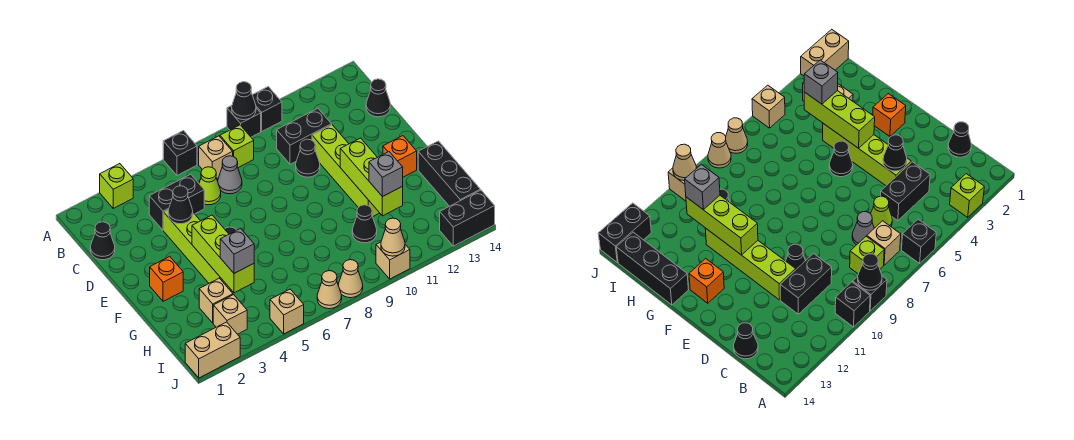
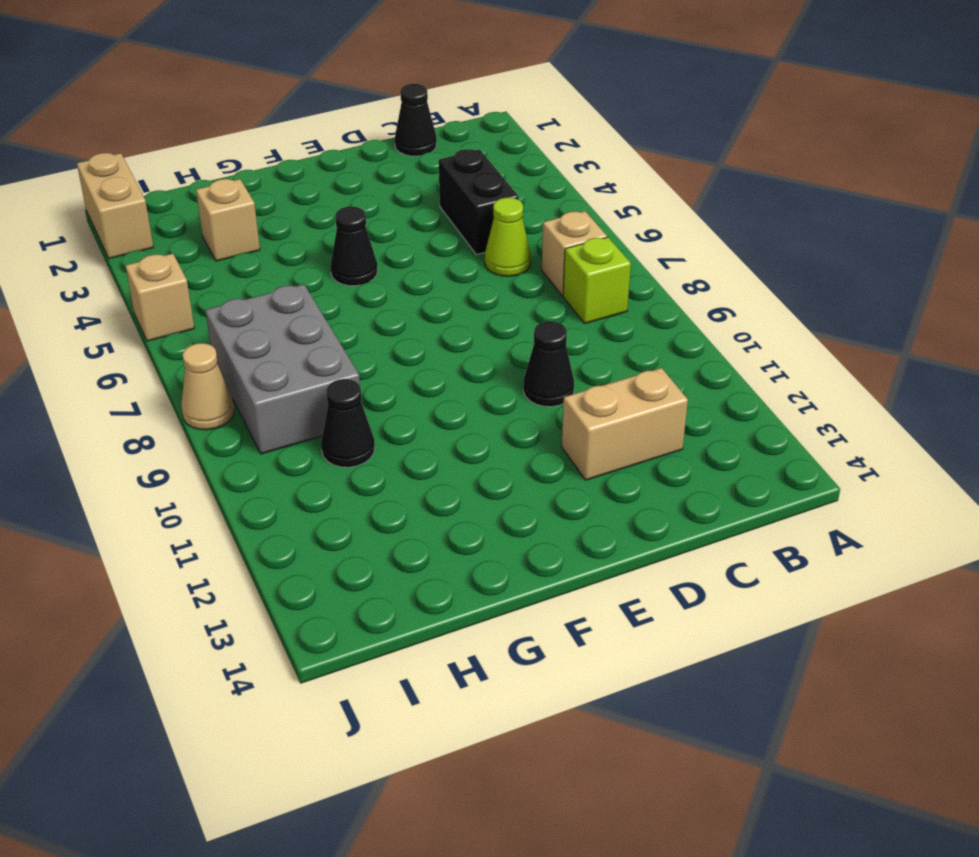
tan brick C12:D12 level 1 -> none
grey brick H7:I9 level 1 -> none
none -> lime brick A3 level 1
none -> black brick A6 level 1
none -> black brick A9 level 1
none -> black brick A10 level 1

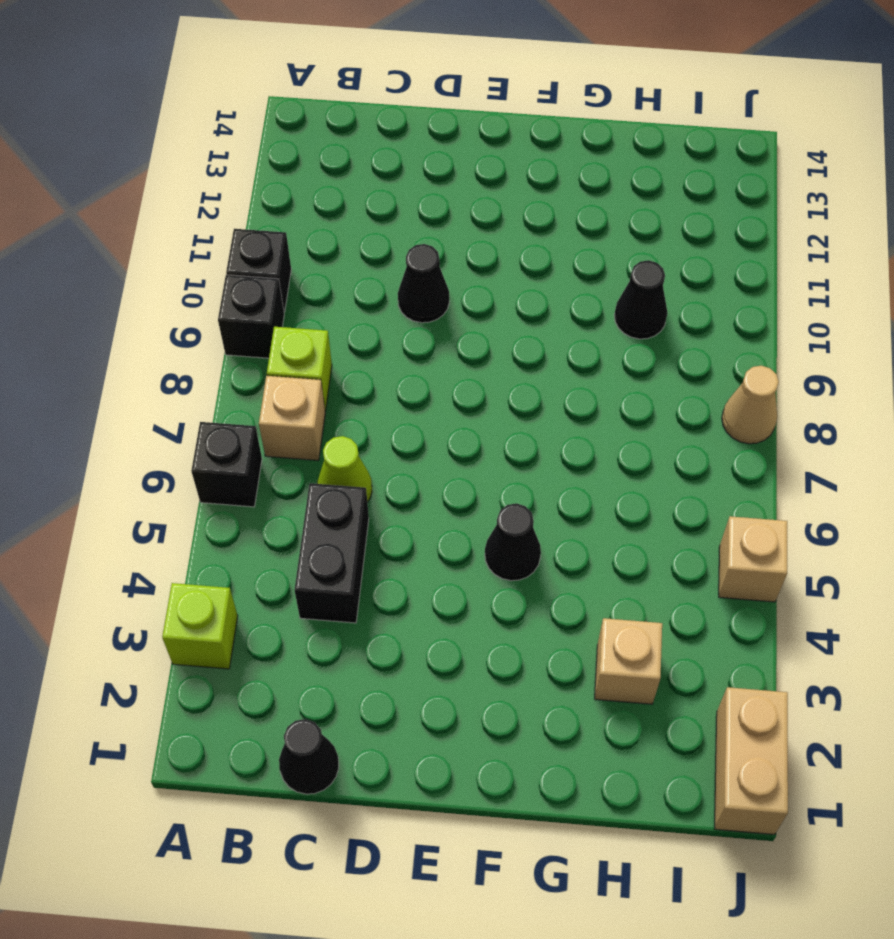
none -> grey cone C7 level 1
none -> black brick C10:C11 level 1
none -> black cone C14 level 1
none -> lime brick D4:G4 level 1

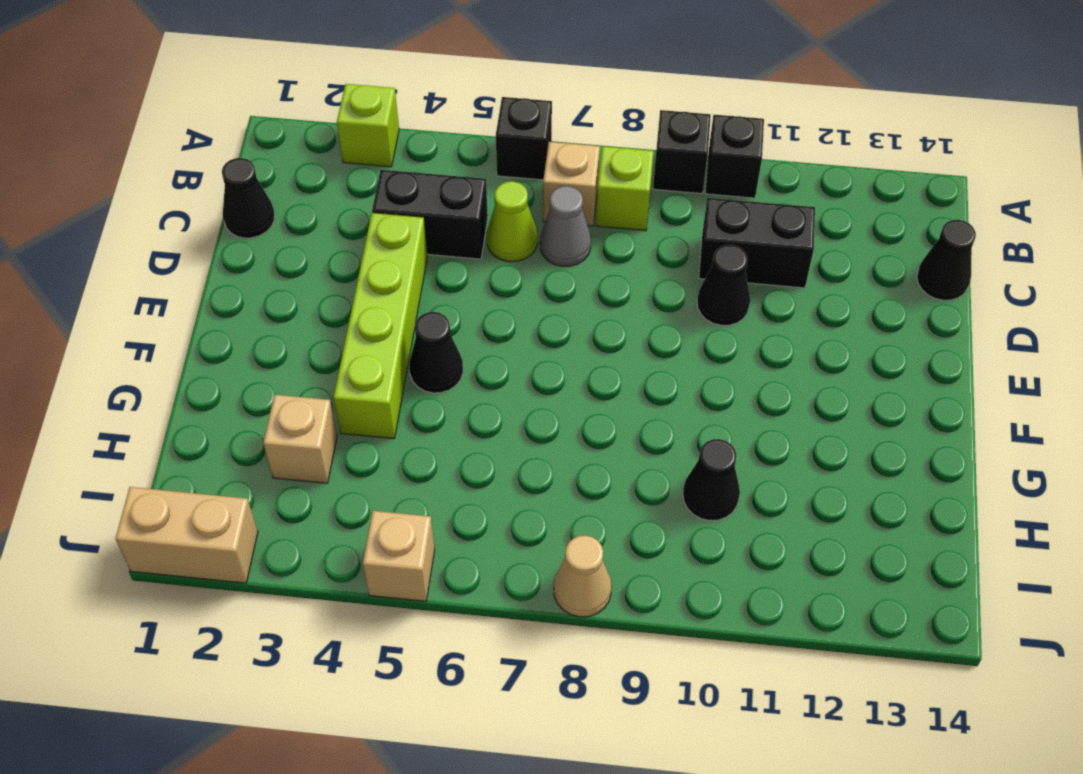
none -> lime brick D11:G11 level 1
none -> orange brick F2 level 1
none -> orange brick F13 level 1
none -> black brick G14:I14 level 1

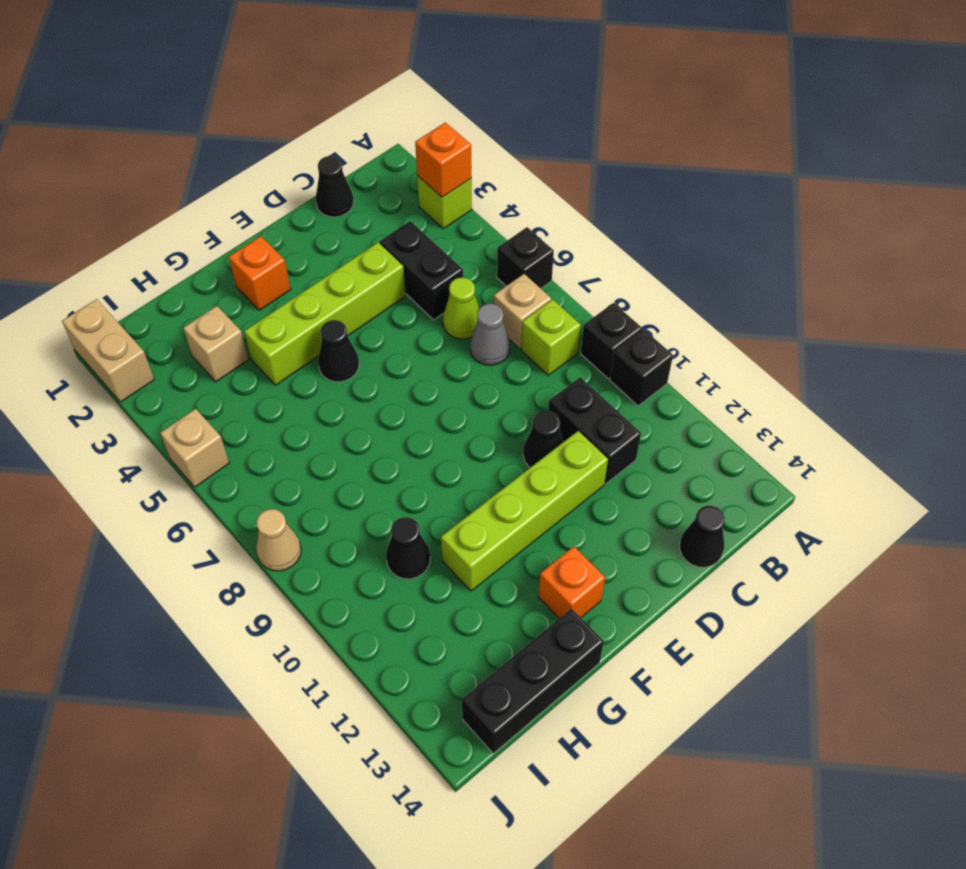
orange brick A3 level 2 -> none
none -> tan brick I3 level 1
none -> tan cone J7 level 1
none -> tan brick J10 level 1
none -> black brick J13:J14 level 1

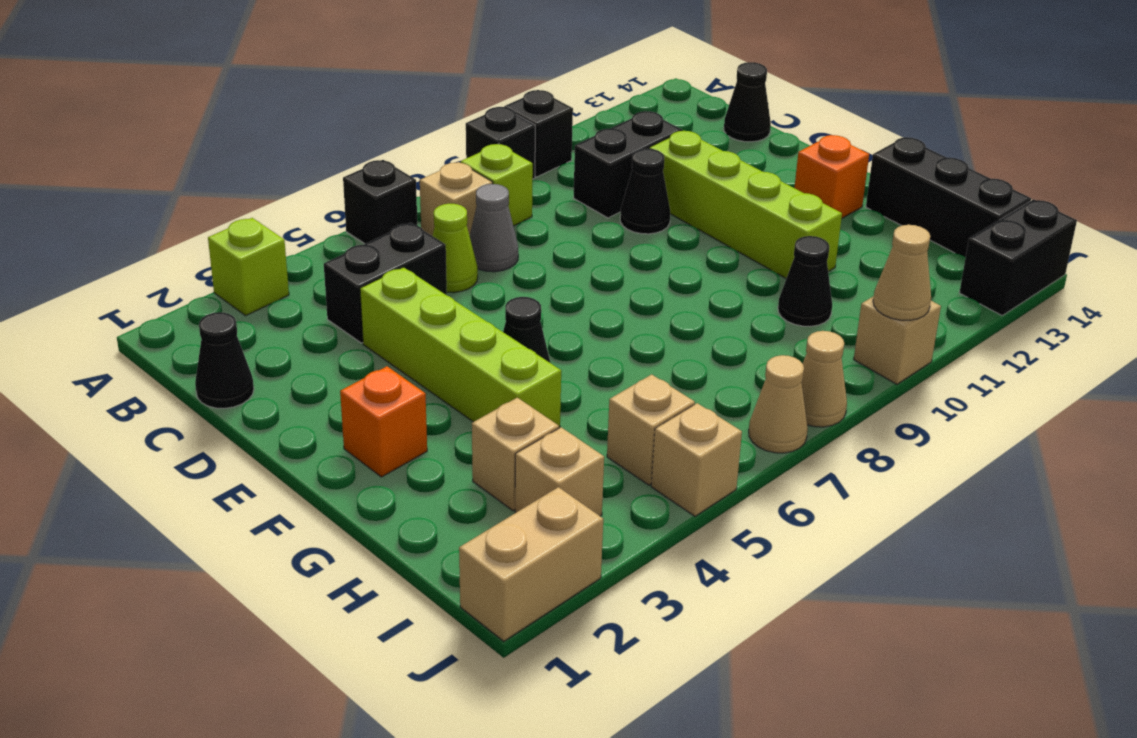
tan brick I5 level 1 -> none
none -> black cone A9 level 2
none -> black cone D4 level 2
none -> lime brick F4:H4 level 2
none -> lime brick F11:H11 level 2

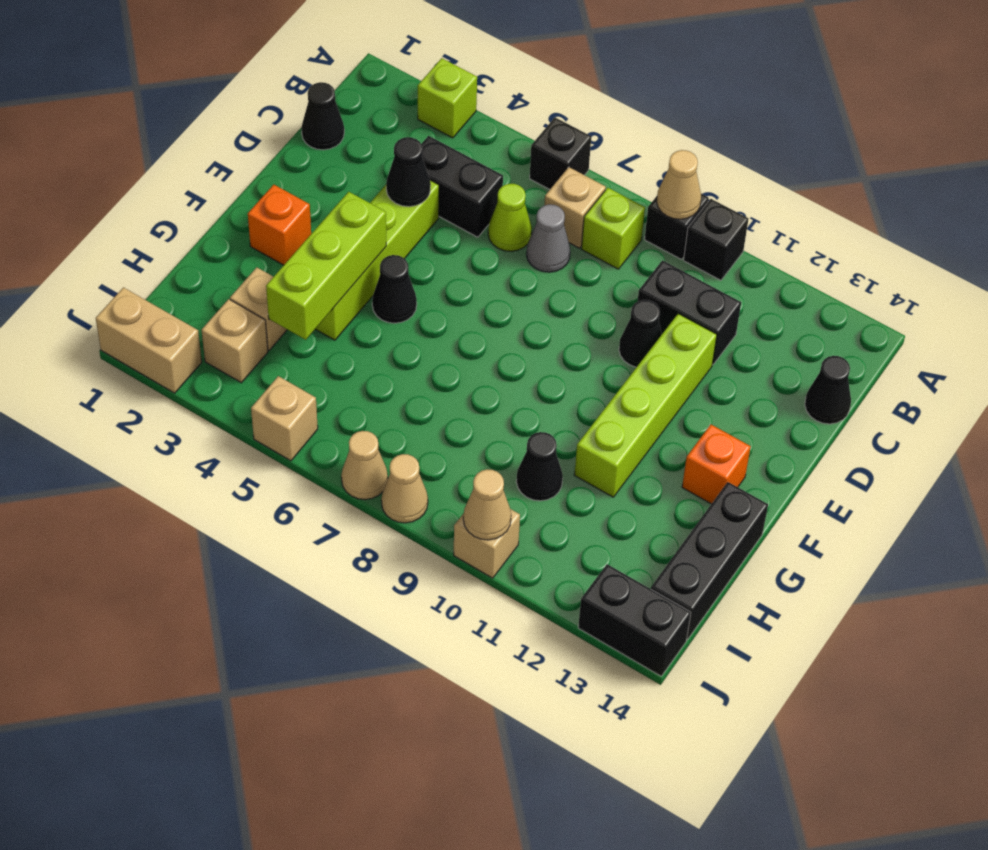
tan cone A9 level 2 -> black cone A9 level 2
none -> lime brick F11:H11 level 2
none -> grey brick H4 level 3
none -> grey brick H11 level 3

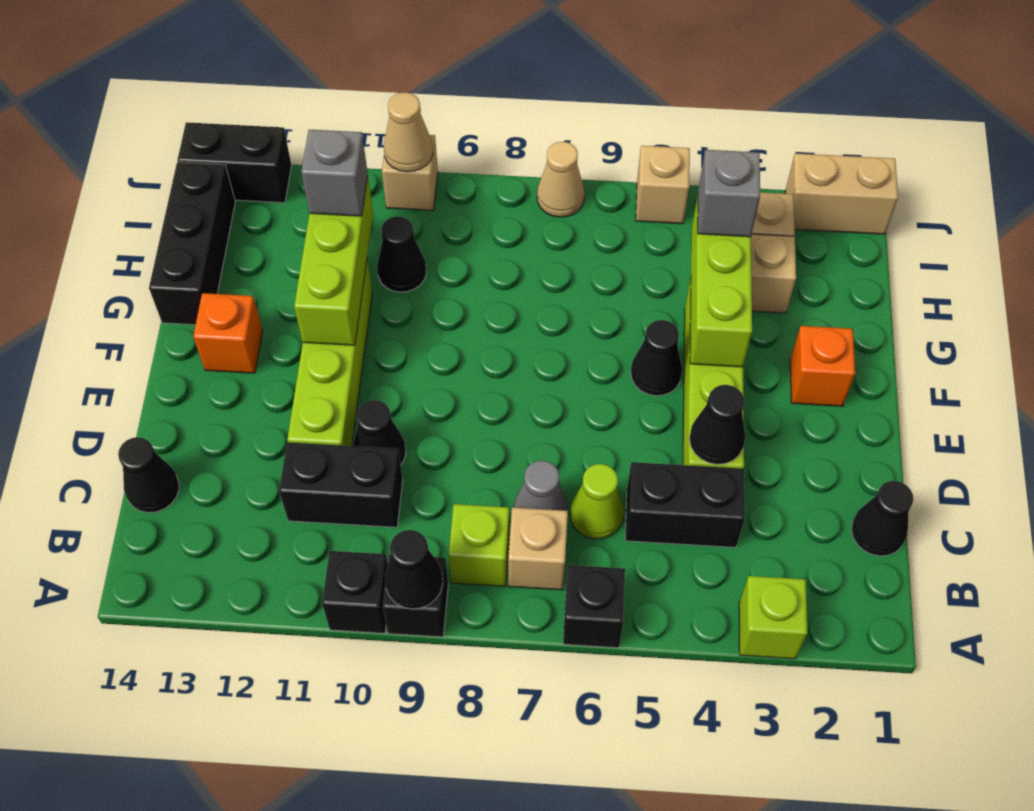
none -> tan cone J8 level 1

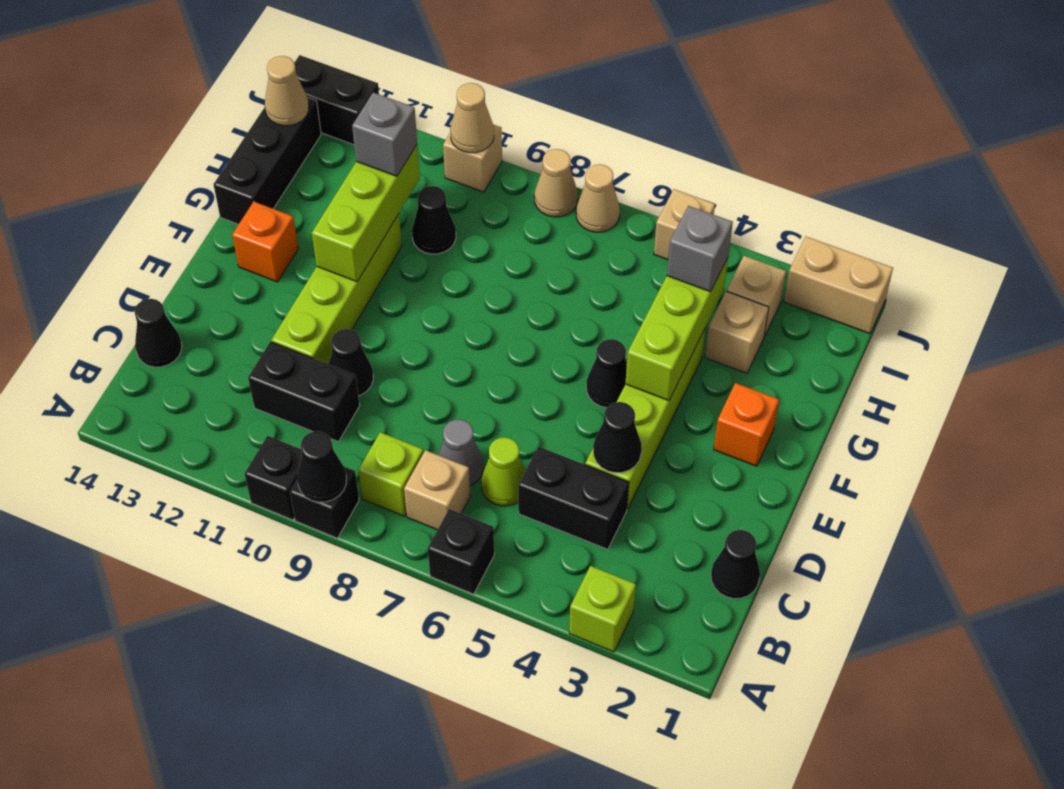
tan cone I14 level 2 -> none

